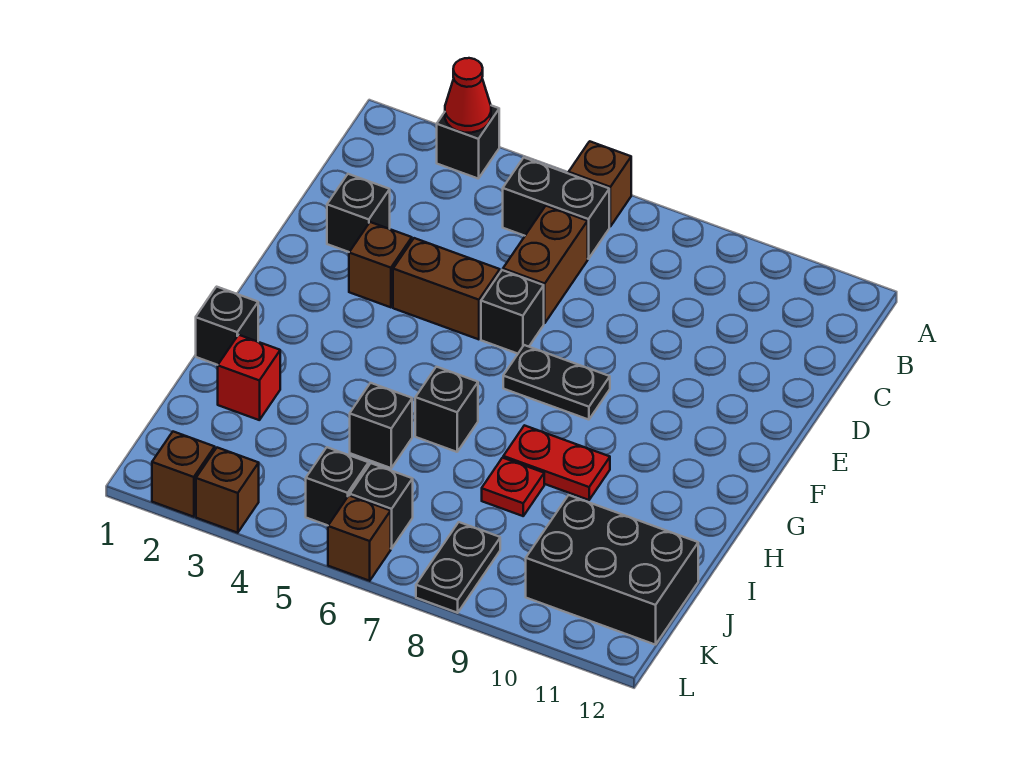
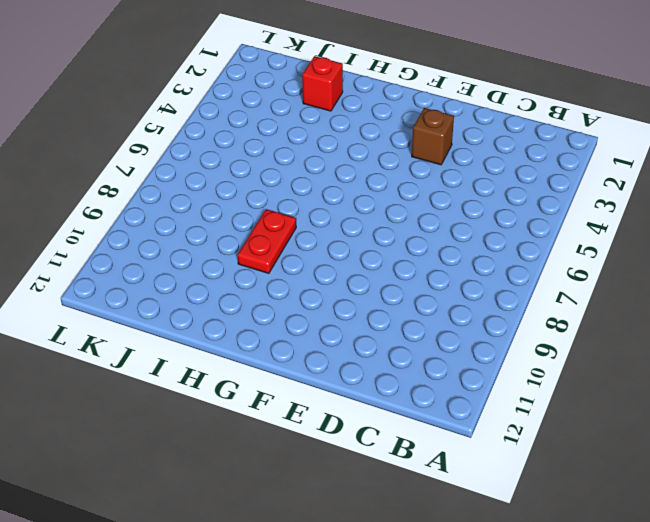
none -> black brick A3 level 1
none -> brown brick A6 level 1
none -> black brick B5:B6 level 1

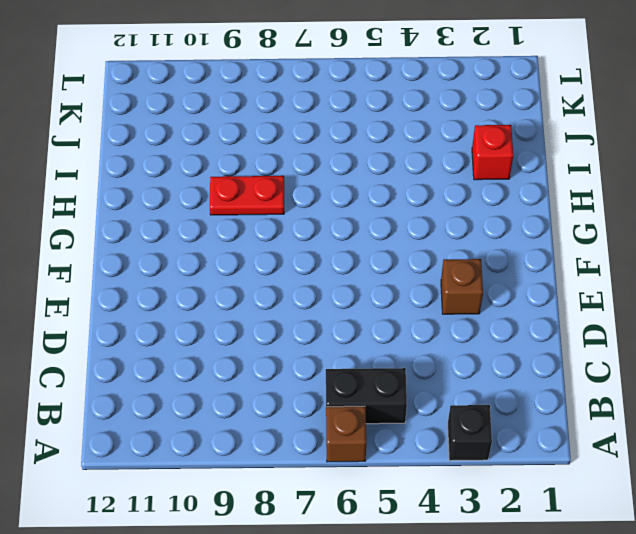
none -> brown brick C6:D6 level 1
none -> black brick D2 level 1
none -> brown brick E4:E5 level 1

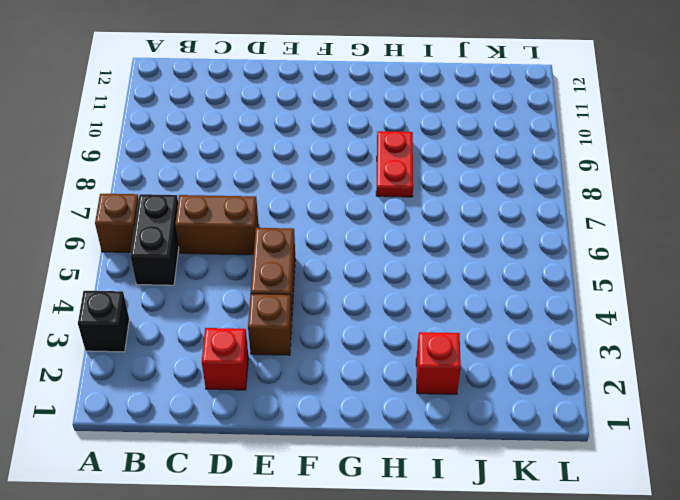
red brick D2 level 1 -> black brick D2 level 1
none -> black brick E6 level 1
none -> black plate F7:F8 level 1
none -> black brick H1 level 1

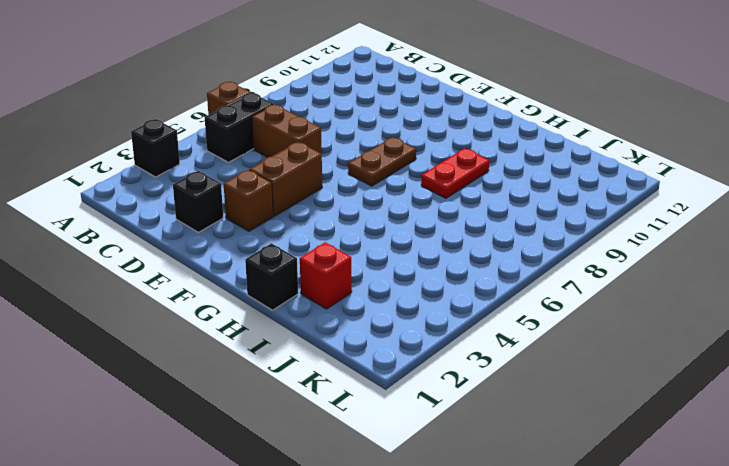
brown plate F7:F8 level 1 -> black plate F7:F8 level 1
none -> black brick E6 level 1
none -> black brick H6 level 1
none -> black brick I5 level 1

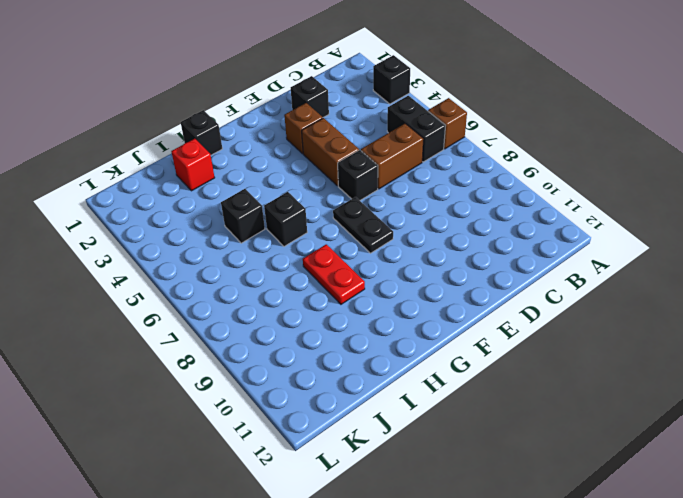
none -> red plate I8 level 1
none -> black brick J10:K12 level 1
none -> black brick K5 level 1

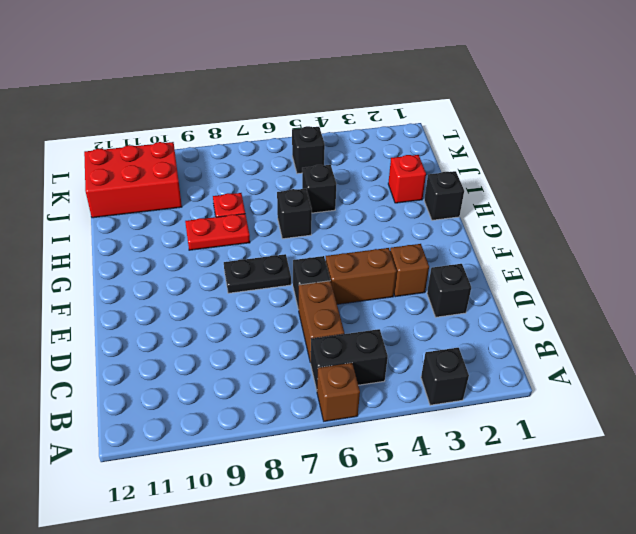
red brick J10:K12 level 1 -> black brick J10:K12 level 1
none -> black brick K6 level 1
none -> black plate K8:L8 level 1
none -> brown brick L2 level 1

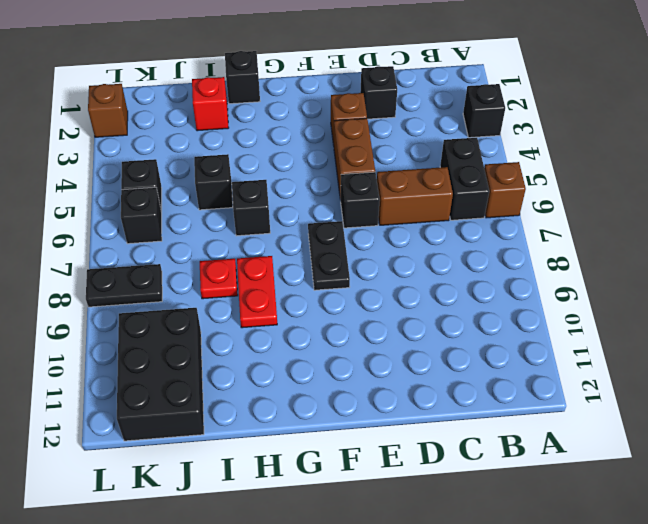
none -> brown brick L3 level 1
none -> brown brick L6 level 1
none -> red cone A3 level 2

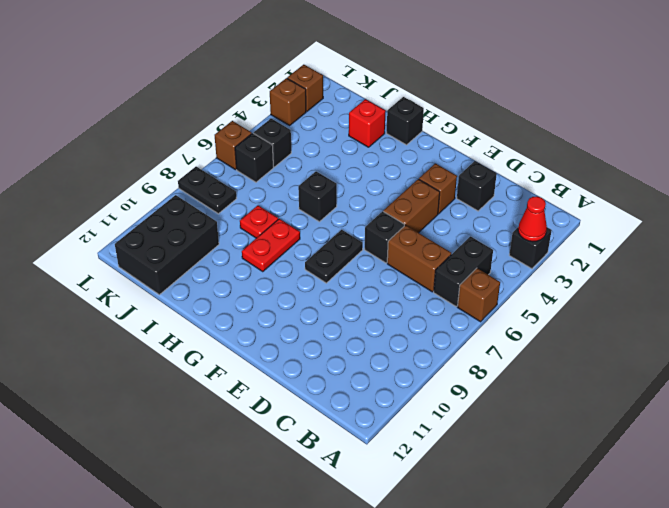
none -> black brick I5 level 1

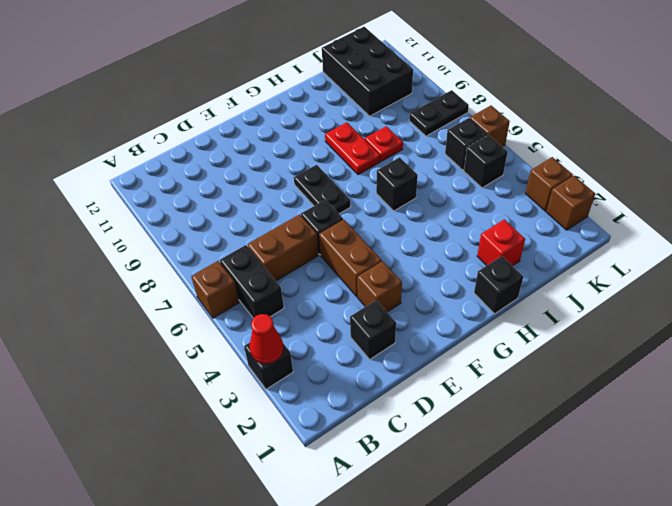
none -> black brick I5 level 1

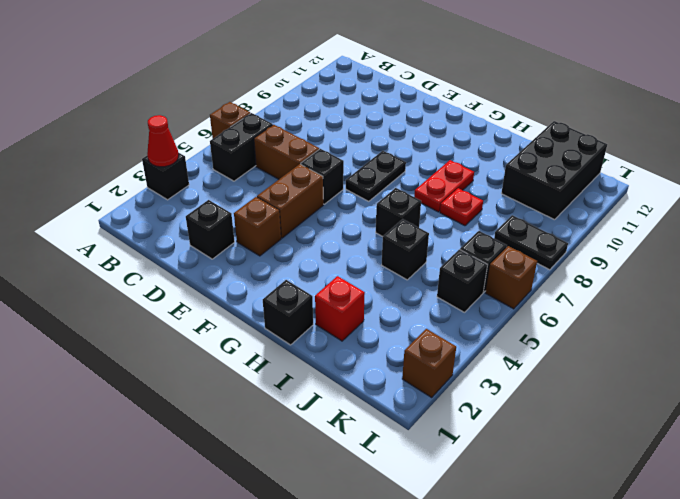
none -> brown brick L3 level 1

